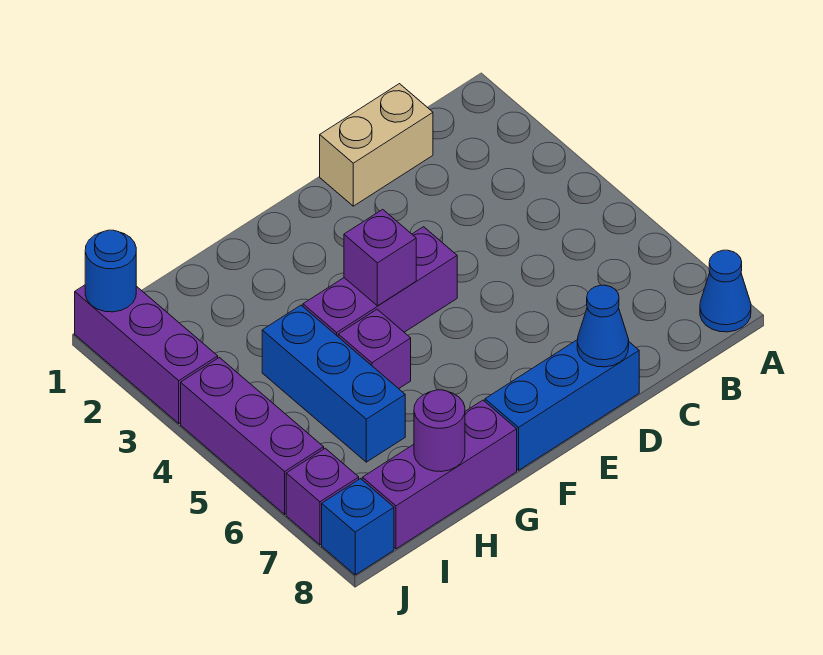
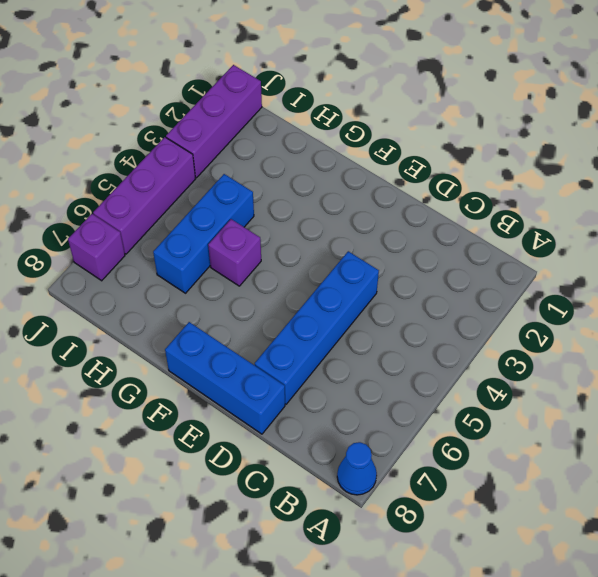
blue brick D4:D7 level 1 -> none
none -> tan brick C1:D1 level 1
none -> purple brick E4:G4 level 1
none -> purple brick G8:I8 level 1

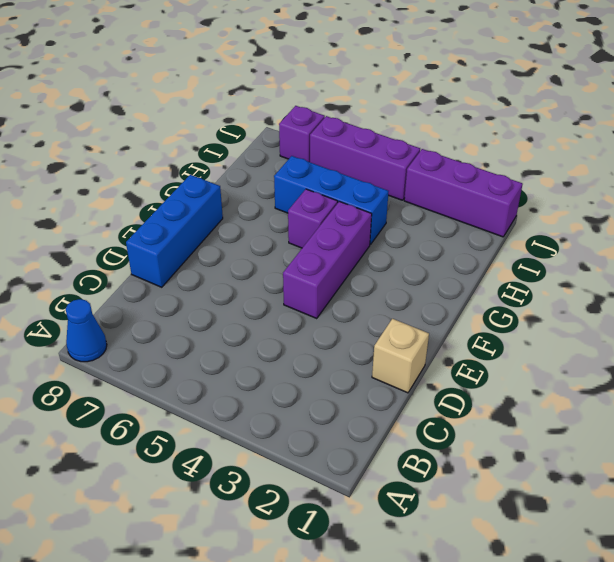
tan brick D1 level 1 -> tan brick C1:D1 level 1
none -> purple brick G8:I8 level 1
none -> blue brick J8 level 1
none -> blue cone D8 level 2

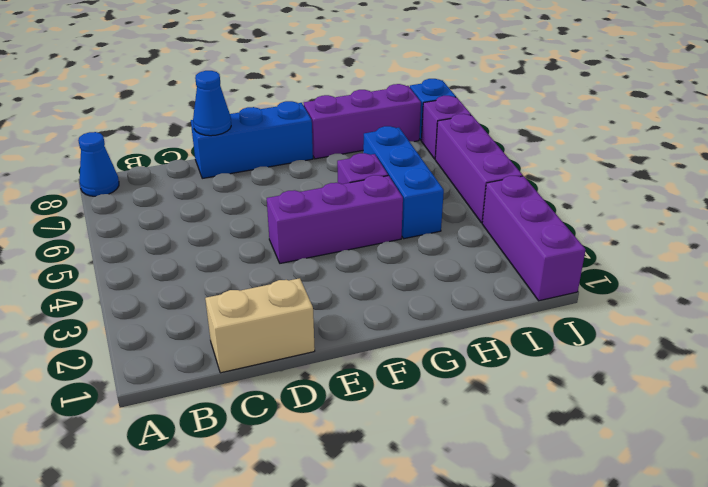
none -> purple brick F4 level 2
none -> purple round brick H8 level 2
none -> blue round brick J1 level 2

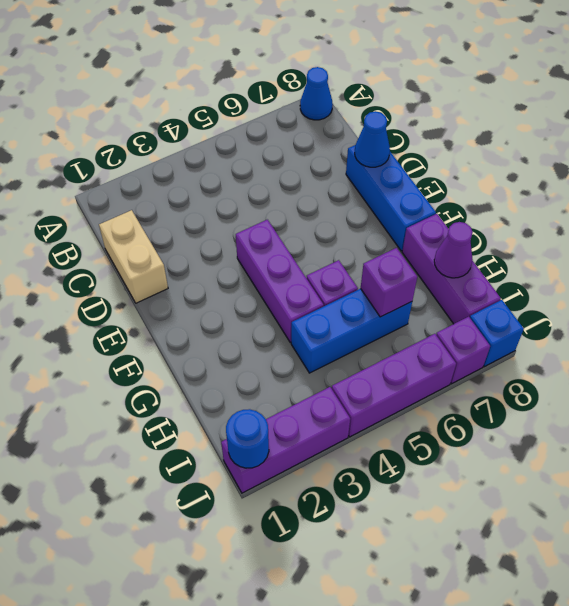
purple brick H6 level 2 -> purple brick F4 level 2
purple cone H8 level 2 -> purple round brick H8 level 2

